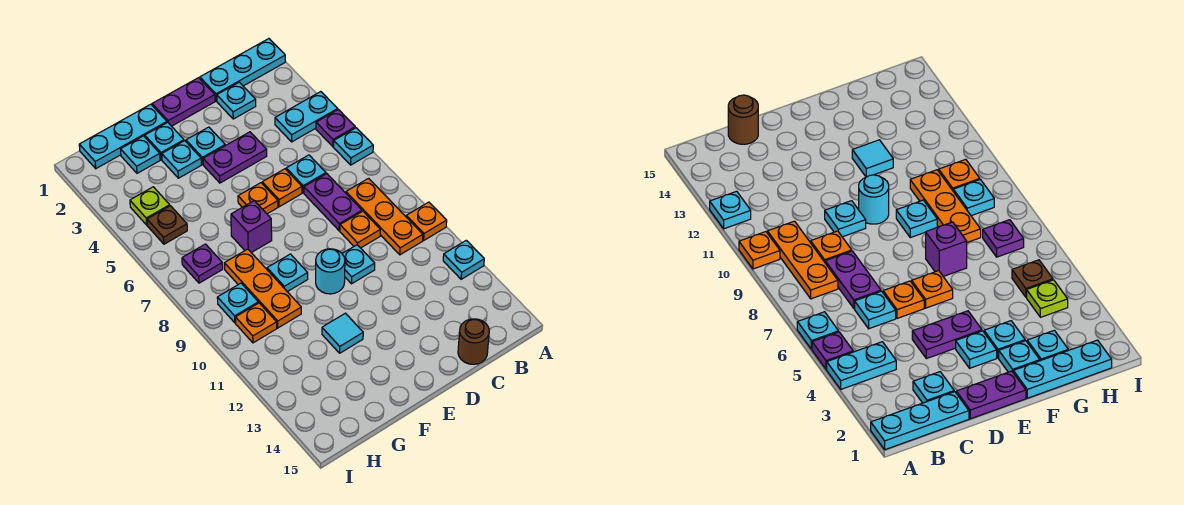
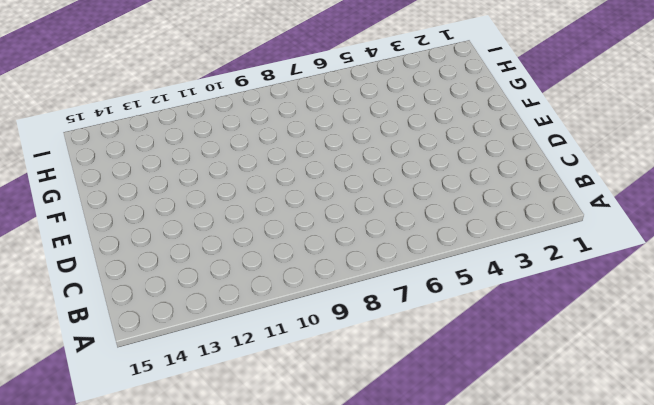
none -> cyan plate A1:C1 level 1
none -> cyan plate A4:B4 level 1
none -> purple plate A5 level 1
none -> cyan plate A6 level 1

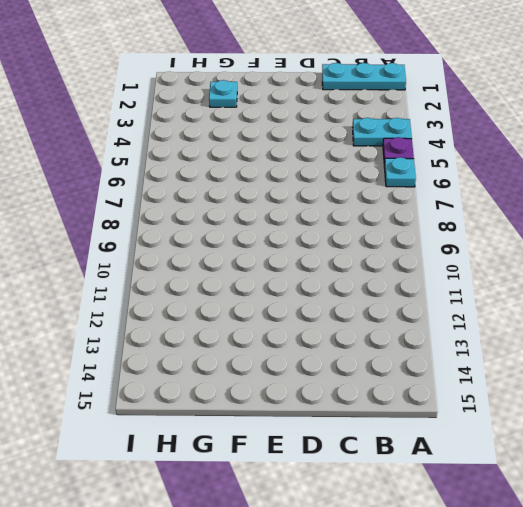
none -> orange plate A10 level 1
none -> cyan plate A12 level 1
none -> orange plate B8:B10 level 1
none -> cyan plate C2 level 1

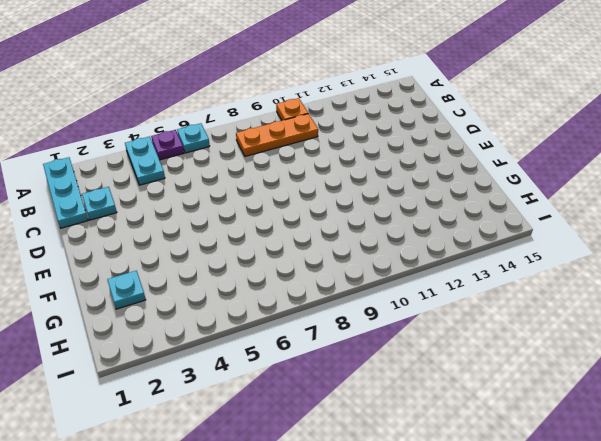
none -> cyan plate A12 level 1
none -> cyan plate C6 level 1
none -> purple plate C7:C8 level 1
none -> orange plate C9 level 1

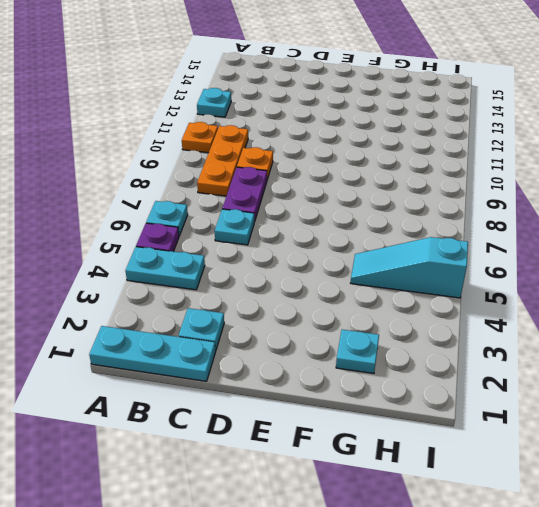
cyan slope G5:I5 level 1 top I -> brown plate H5 level 1
none -> brown round brick C15 level 1
none -> purple plate D1:E1 level 1
none -> purple plate D4:E4 level 1
none -> orange plate D6 level 1

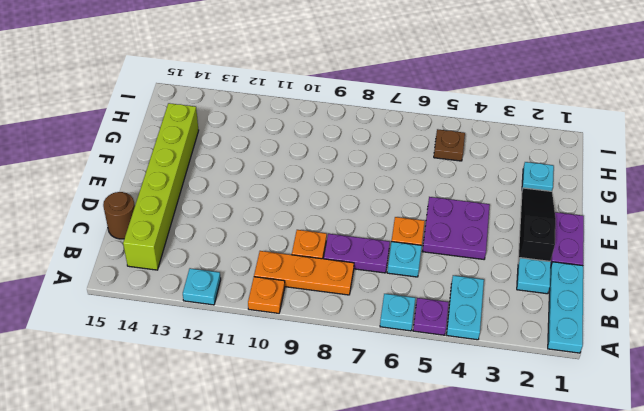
lime brick B14:G14 level 1 -> none
black slope D2:F2 level 1 top D -> cyan plate F2 level 1
purple plate D4:E5 level 1 -> purple plate D4:E4 level 1
none -> cyan plate D10 level 1
none -> cyan plate E3 level 1
none -> orange plate E6 level 1
none -> cyan round brick E10 level 1

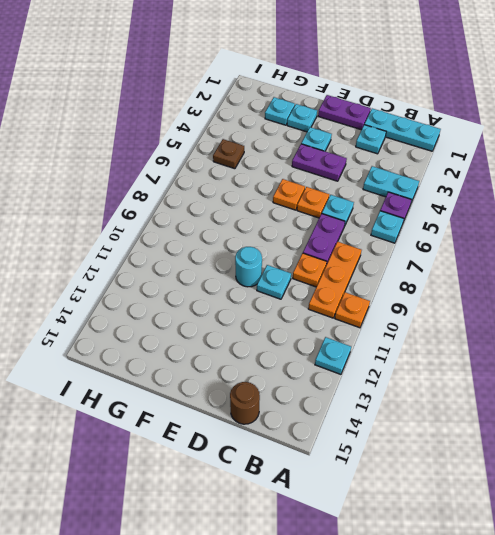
none -> cyan plate F1:H1 level 1
none -> cyan plate F3 level 1
none -> purple brick F7 level 1
none -> cyan plate F9 level 1

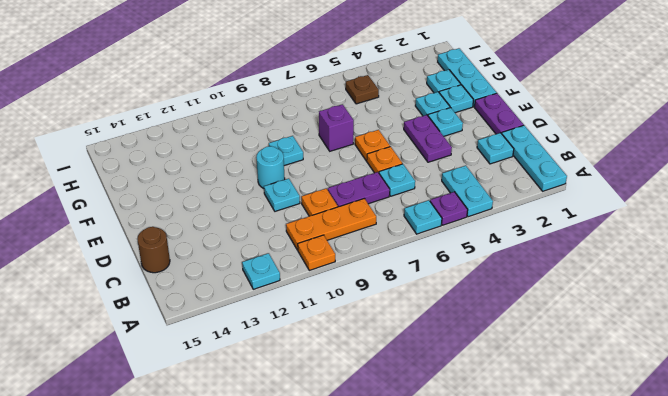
none -> cyan tile F12 level 1
none -> orange plate G8:G10 level 1
none -> lime plate H4 level 1
none -> purple plate H7 level 1

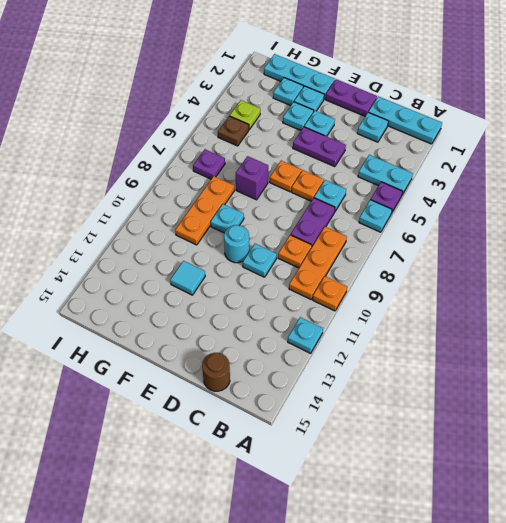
none -> cyan plate H9 level 1
none -> orange plate H10 level 1

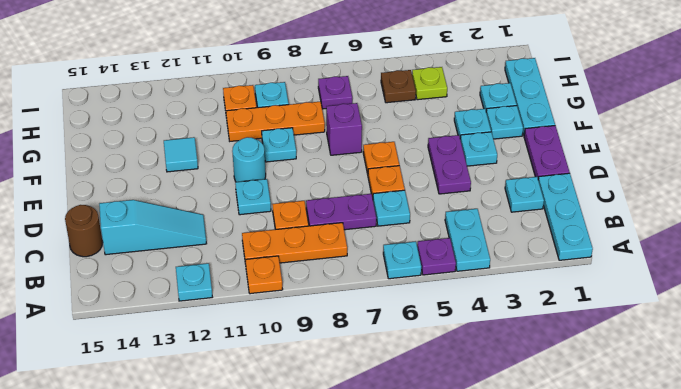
cyan slope C12:C14 level 1 top 14 -> none

